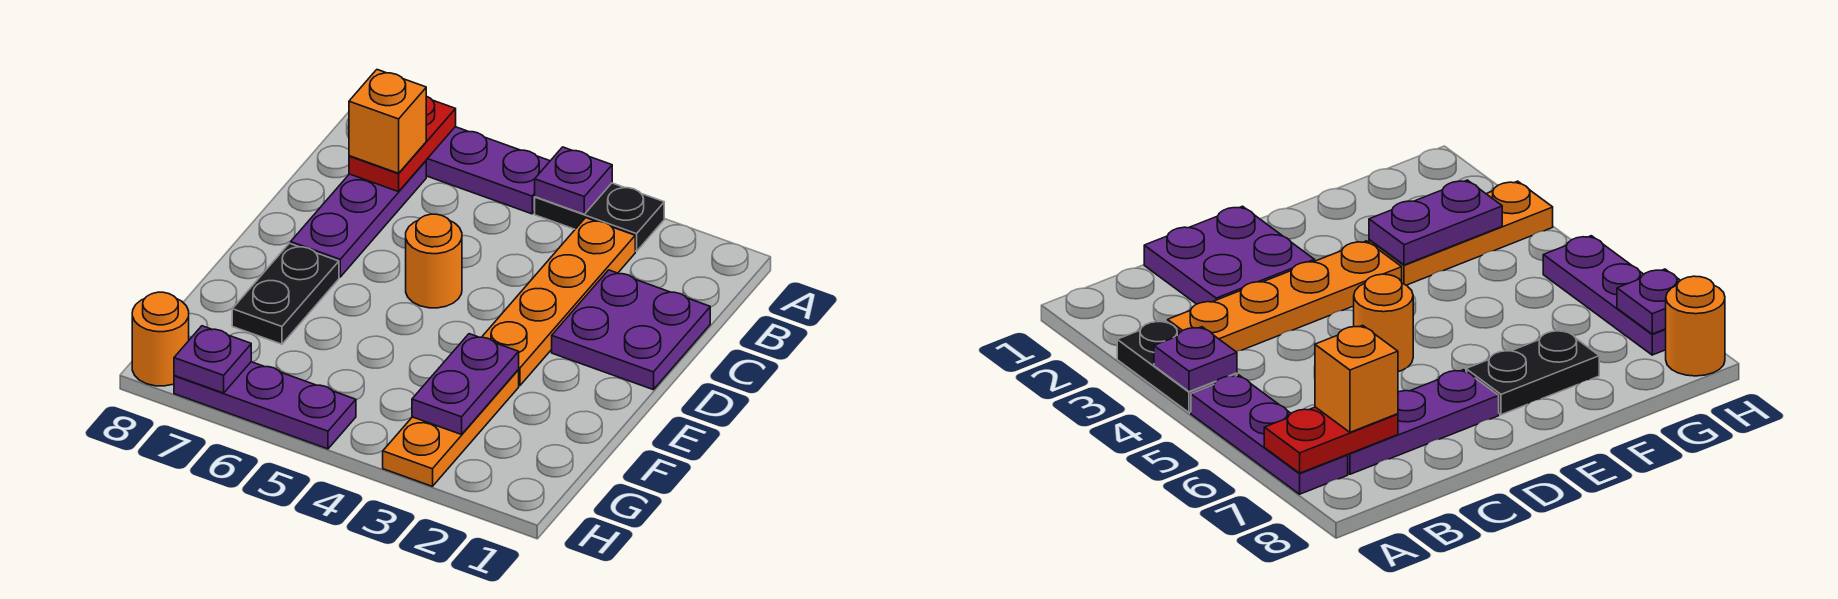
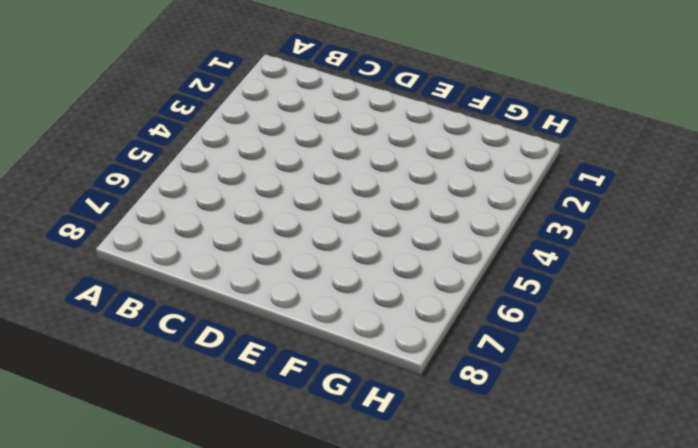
none -> black plate A3:A4 level 1
none -> purple plate A5:A7 level 1
none -> orange plate B3:E3 level 1

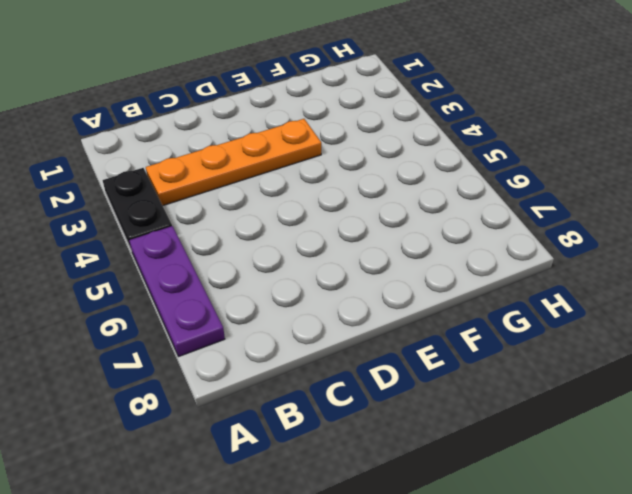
none -> purple plate B7:D7 level 1
none -> purple plate C1:D2 level 1
none -> orange round brick D5 level 1

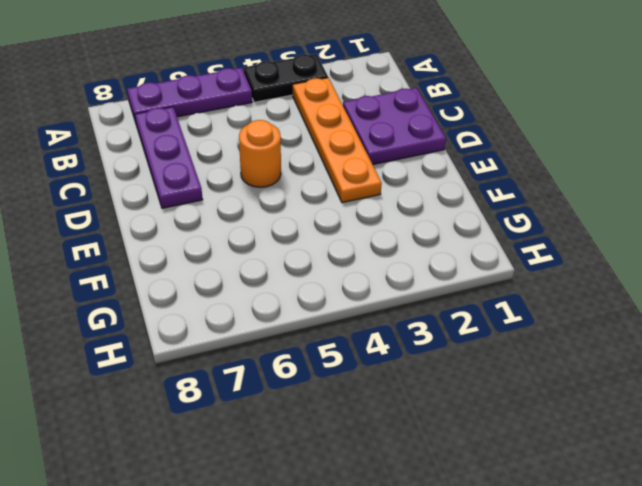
none -> black plate E7:F7 level 1
none -> orange plate F3:H3 level 1
none -> purple plate H5:H7 level 1

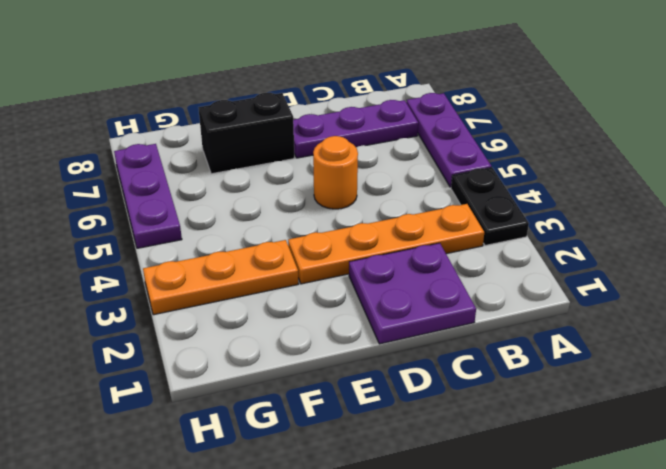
black brick E7:F7 level 1 -> black plate E7:F7 level 1
none -> orange round brick H8 level 1
none -> purple plate A4 level 2
none -> red plate A7:B7 level 2

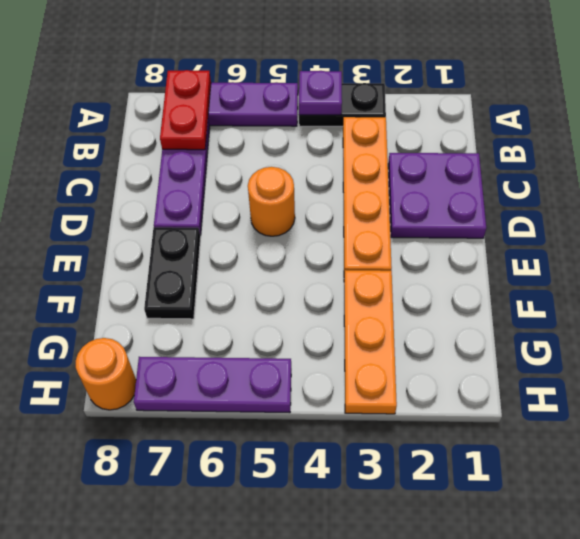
none -> purple plate F3:G3 level 2
none -> purple plate H7 level 2
none -> orange brick B7 level 3

